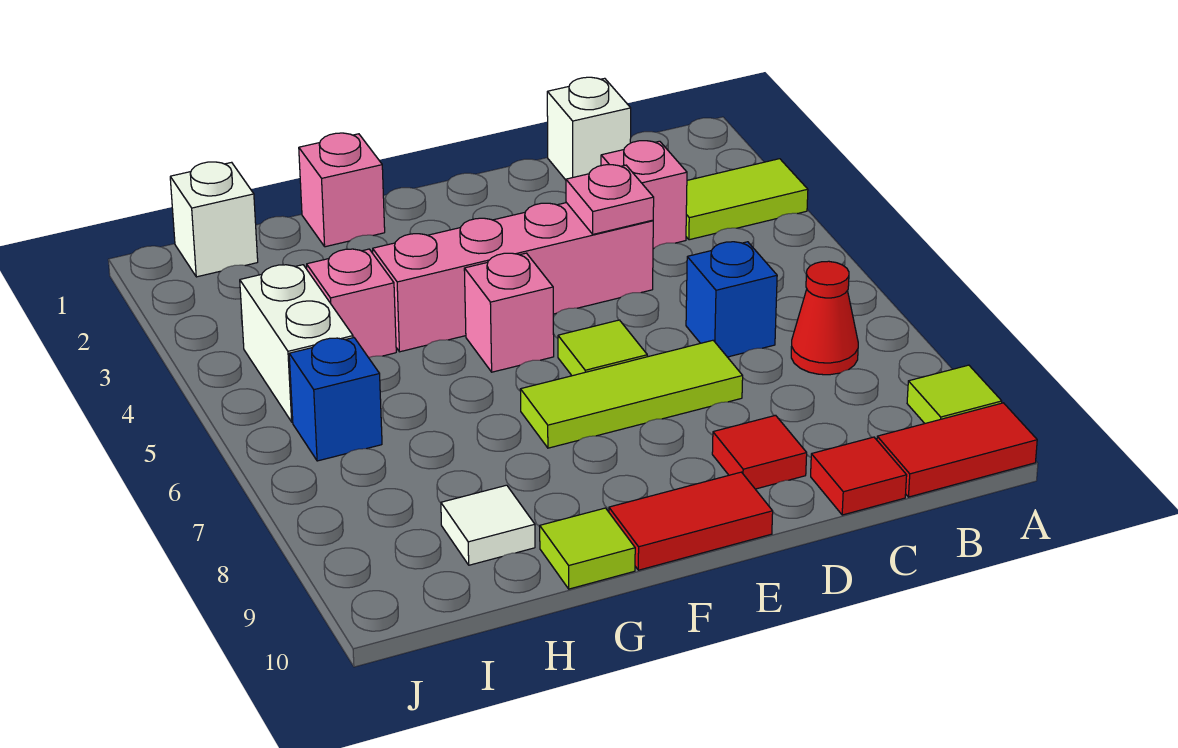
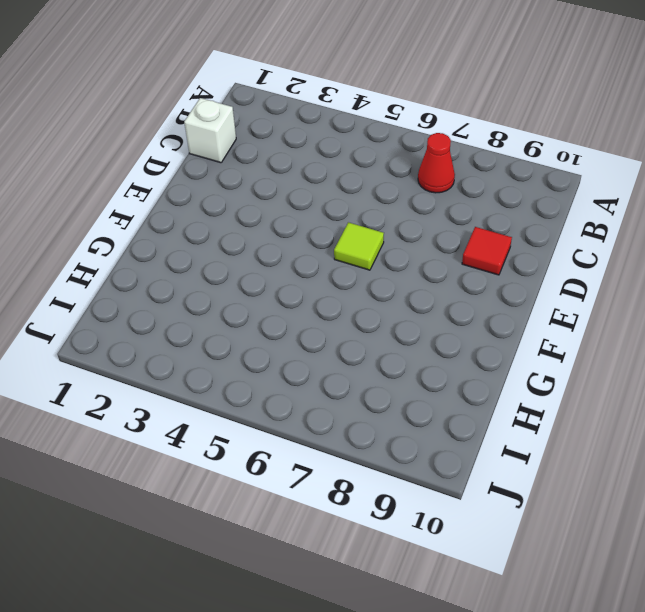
none -> lime tile A3:B3 level 1
none -> lime tile A9 level 1
none -> red tile A10:B10 level 1

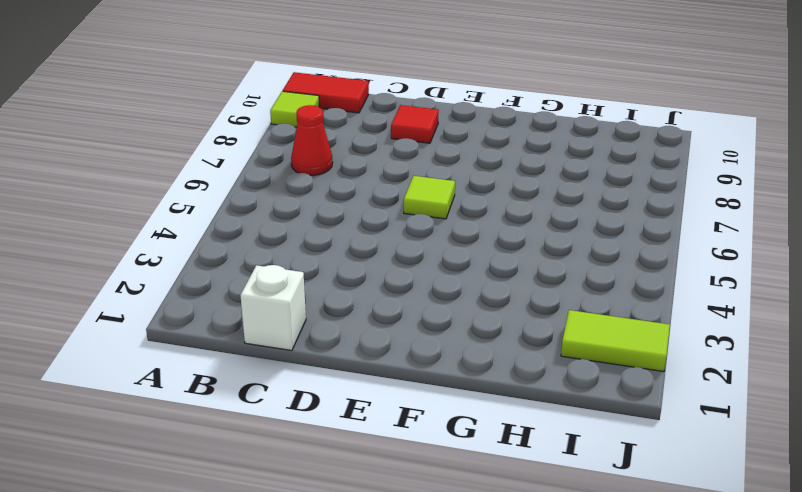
lime tile I2:J2 level 1 -> lime tile A3:B3 level 1
none -> pink brick C3 level 1
none -> blue brick C6 level 1
none -> red tile C10 level 1

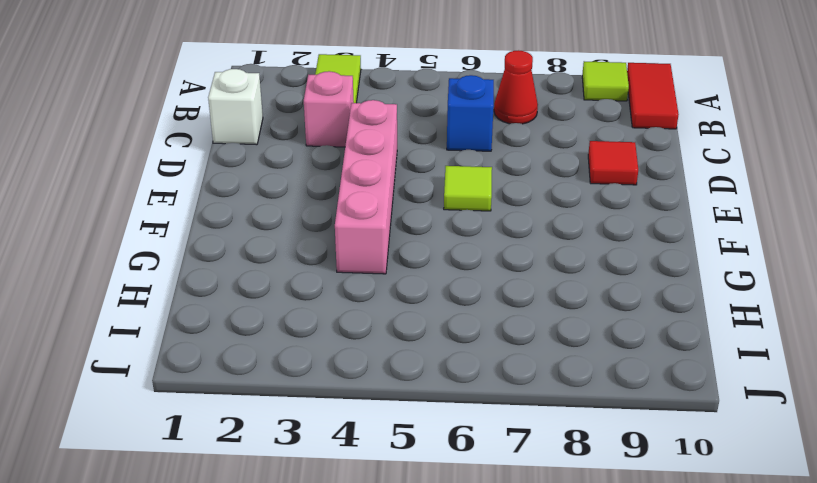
none -> red tile C10 level 1
none -> lime tile D7:F7 level 1
none -> red tile E10:F10 level 1

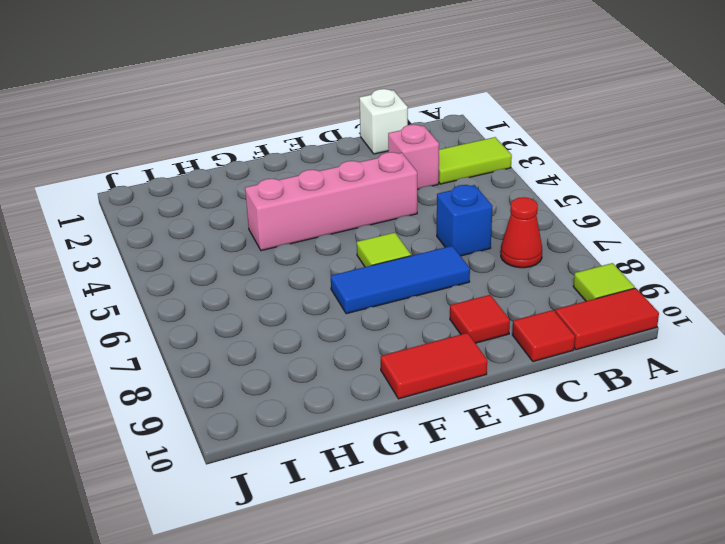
blue tile D7:F7 level 1 -> lime tile D7:F7 level 1
none -> pink brick F5 level 1
none -> pink brick G1 level 1
none -> lime tile G10 level 1

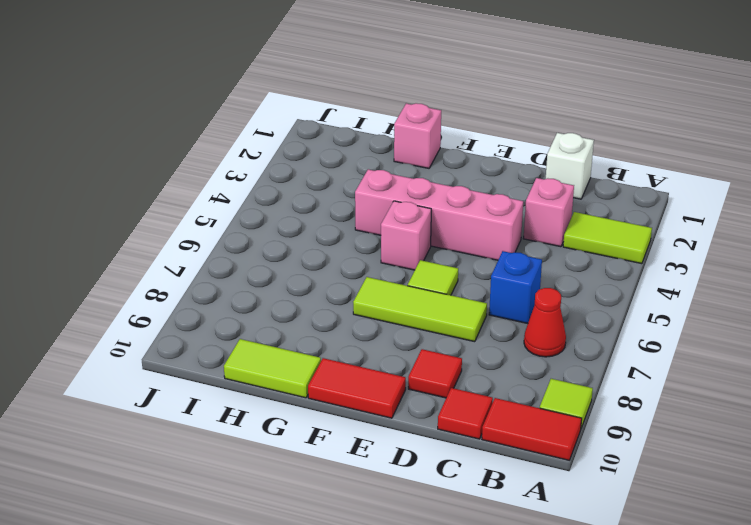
lime tile G10:H10 level 1 -> lime tile G10 level 1
none -> pink brick H4 level 1
none -> white tile H9 level 1
none -> white brick I1 level 1

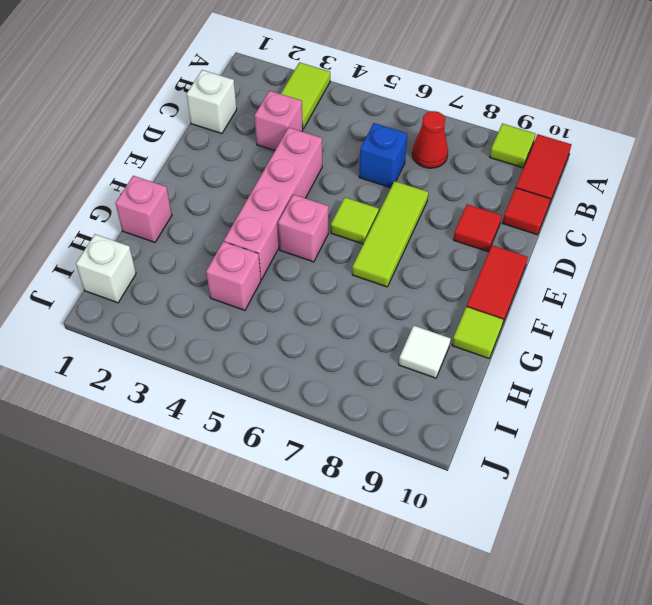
none -> white brick I4:I5 level 1
none -> blue brick I6 level 1
none -> pink plate D4 level 2

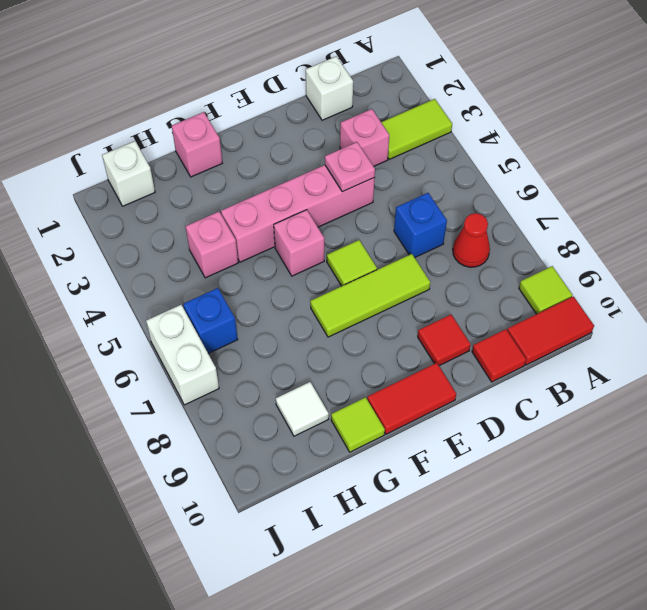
white brick J6:J7 level 1 -> white brick I4:I5 level 1

